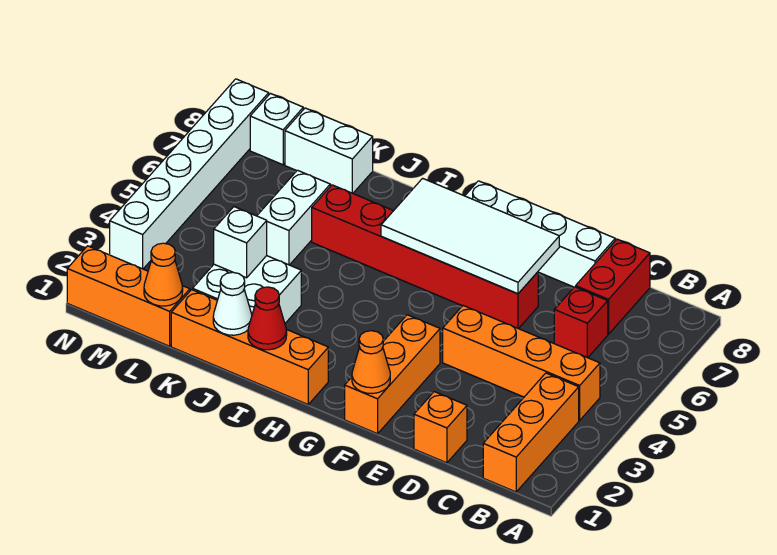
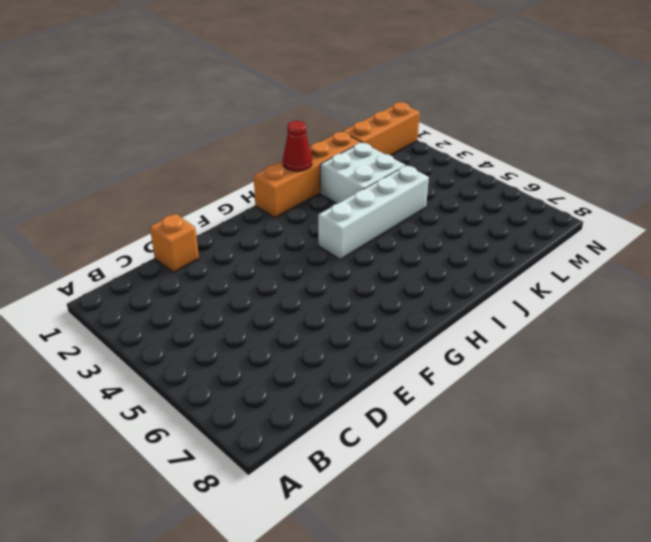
white brick H4:K4 level 1 -> white brick D8:G8 level 1
none -> orange brick B1:B3 level 1
none -> orange brick B4:E4 level 1
none -> red brick C6 level 1

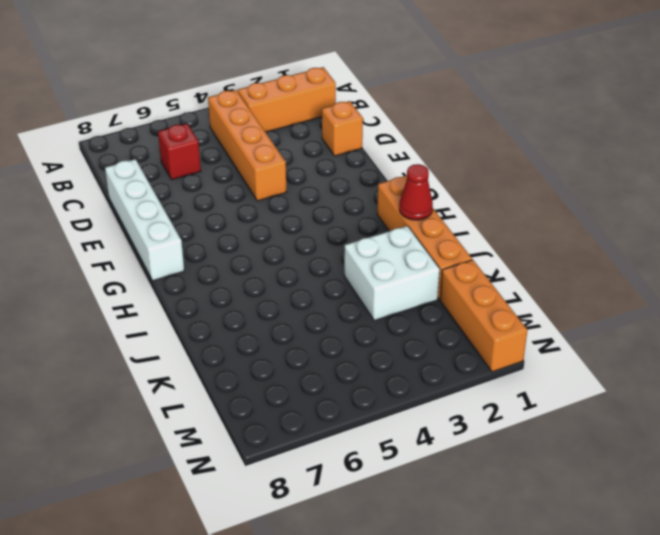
none -> red brick C7:C8 level 1
none -> red brick E6:J6 level 1
none -> orange brick F1:F3 level 1

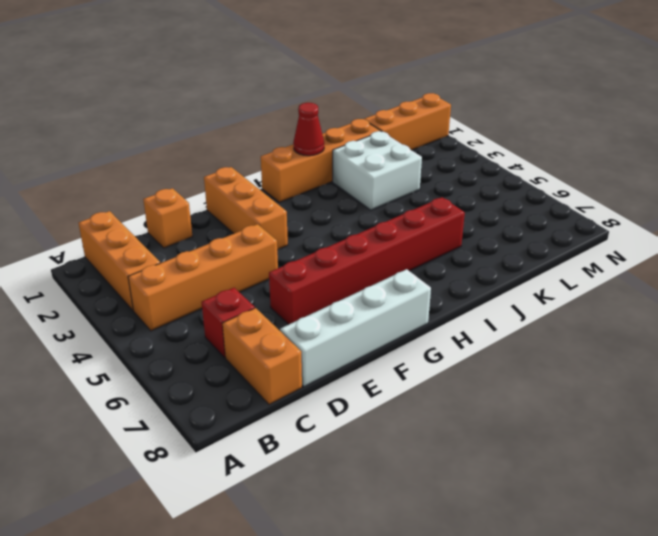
orange brick C7:C8 level 1 -> red brick C7:C8 level 1
none -> white brick K5:K6 level 1
none -> white brick K8:L8 level 1
none -> white brick M8 level 1

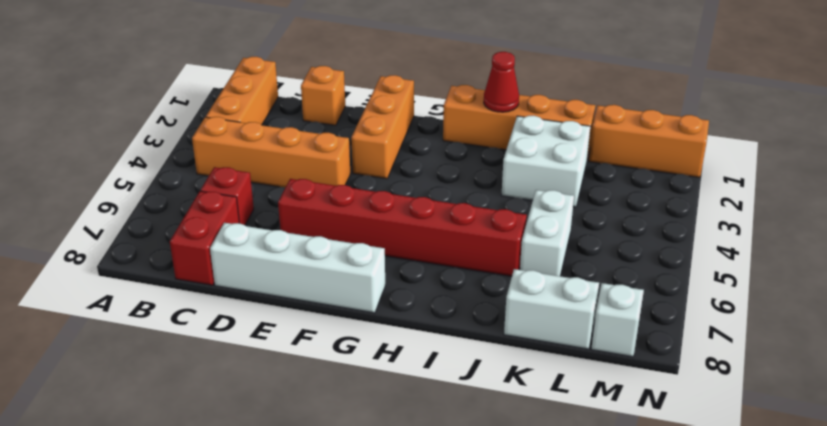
none -> white brick N3:N8 level 1
none -> white tile E6:H7 level 2
none -> orange cone F1 level 2

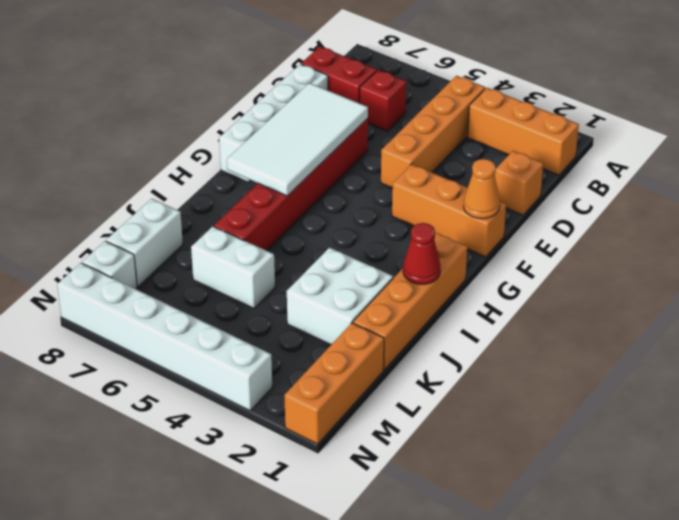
none -> white cone J1 level 2
none -> white brick K3 level 2
none -> orange cone L1 level 2

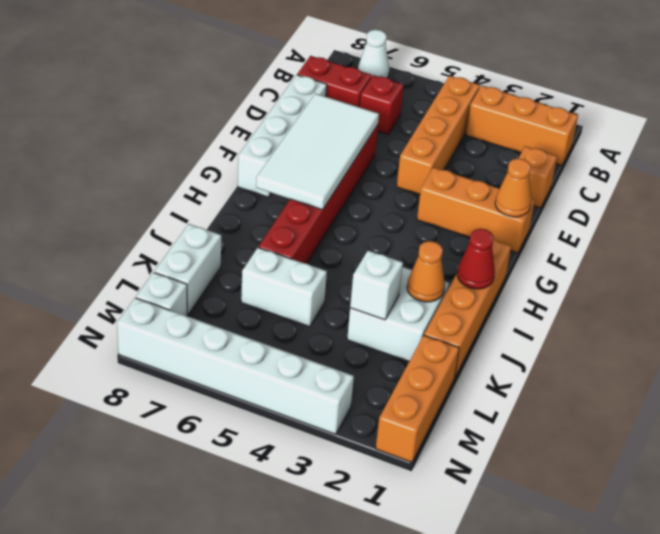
white cone A7 level 1 -> white cone J1 level 2
orange cone J2 level 2 -> orange cone L1 level 2

